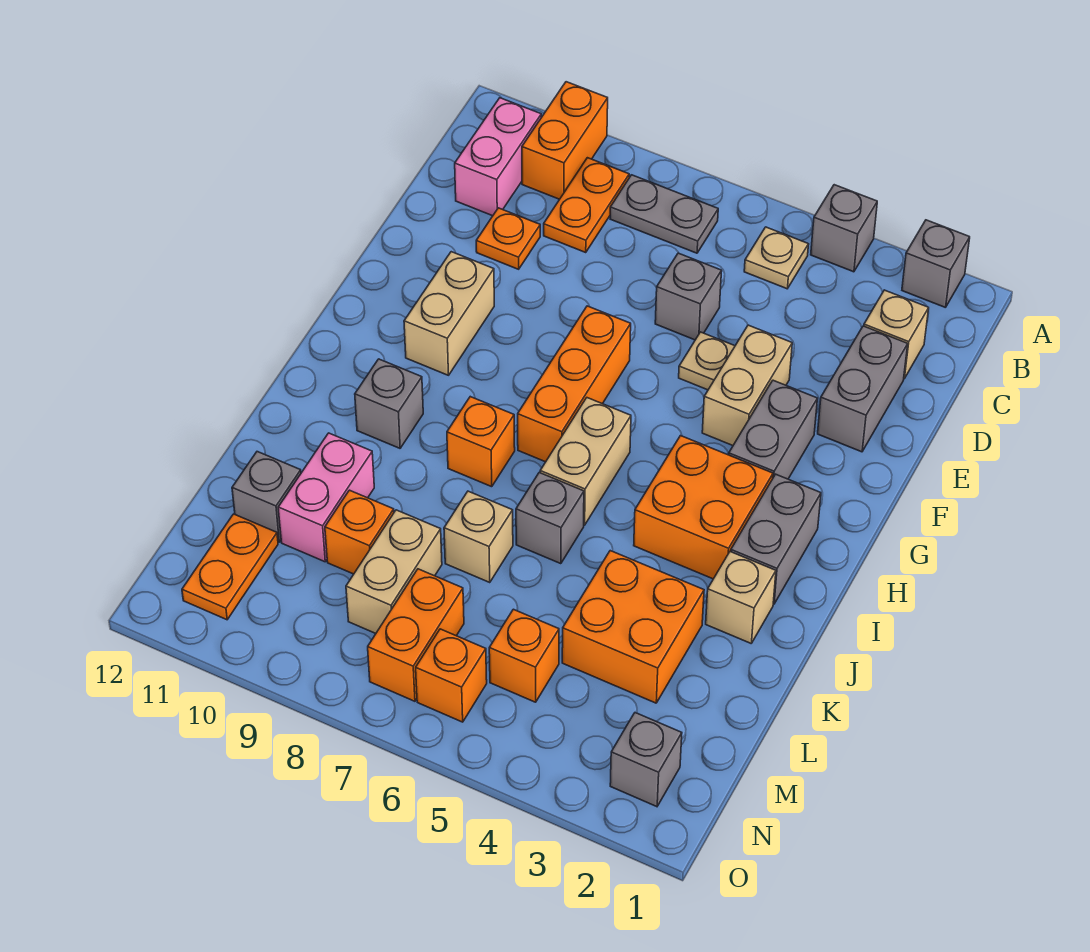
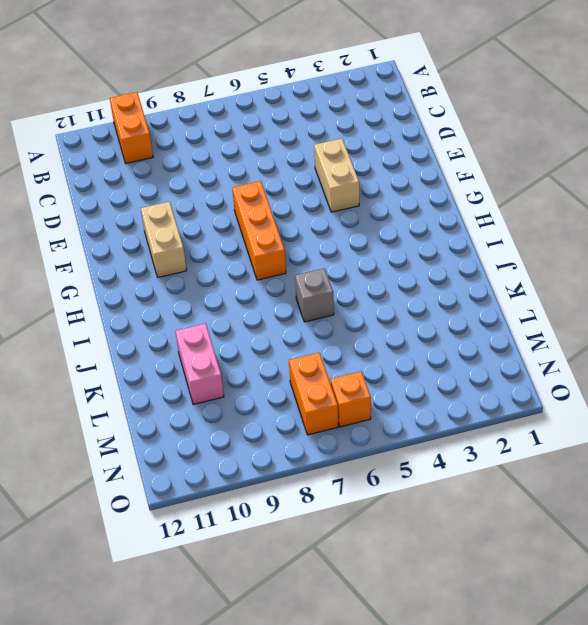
none -> grey brick A2 level 1
none -> grey brick A4 level 1
none -> tan plate B5 level 1
none -> grey plate B7:B8 level 1

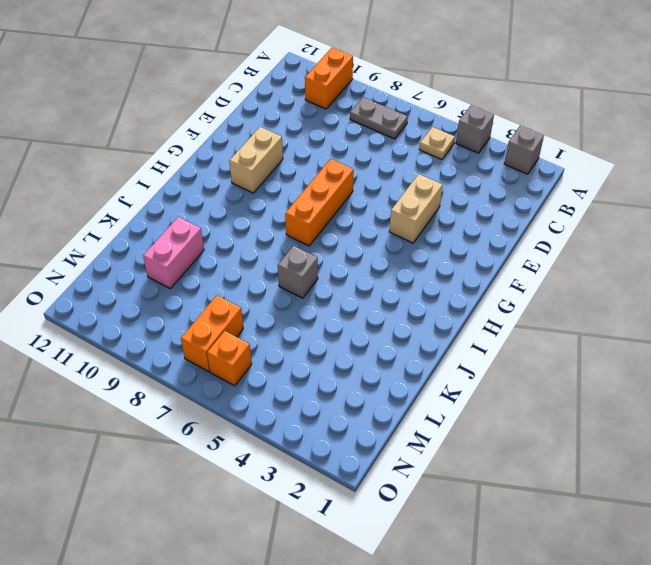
none -> orange plate B9:C9 level 1
none -> pink brick B11:C11 level 1
none -> tan brick C2 level 1
none -> grey brick D2:E2 level 1

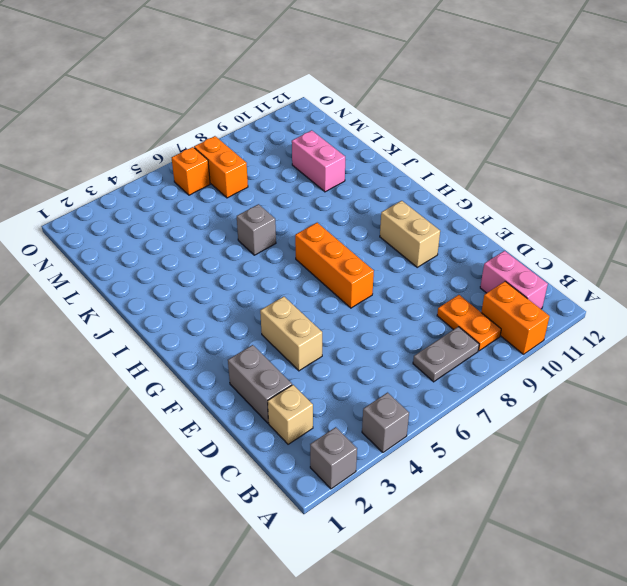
none -> tan plate B5 level 1
none -> grey brick D6 level 1
none -> orange plate D10 level 1
none -> tan plate E5 level 1

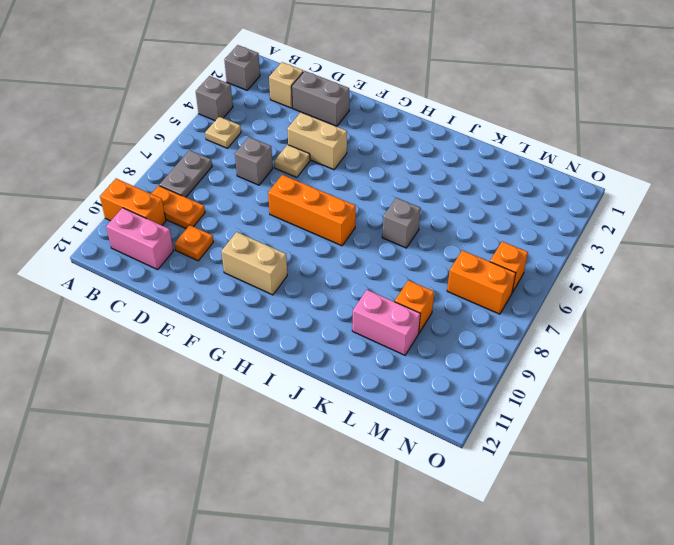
none -> grey brick F3:G3 level 1
none -> grey brick H2:I2 level 1
none -> orange brick H3:I4 level 1
none -> tan brick H6:I6 level 1

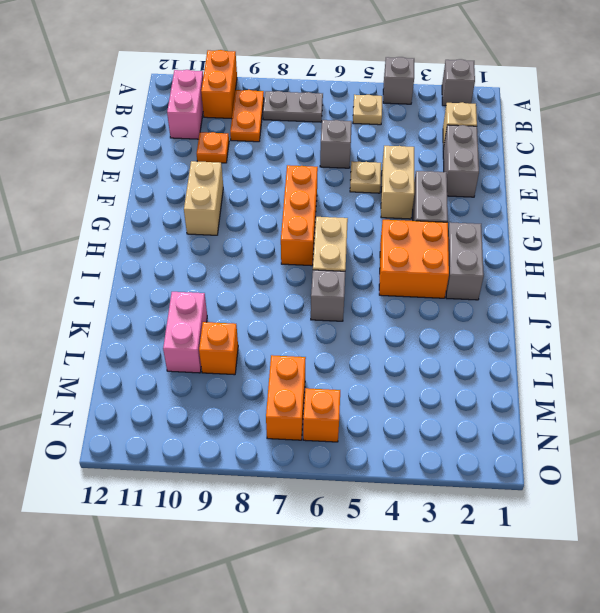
none -> orange brick I8 level 1
none -> grey brick I10 level 1
none -> tan brick J2 level 1
none -> orange brick K3:L4 level 1

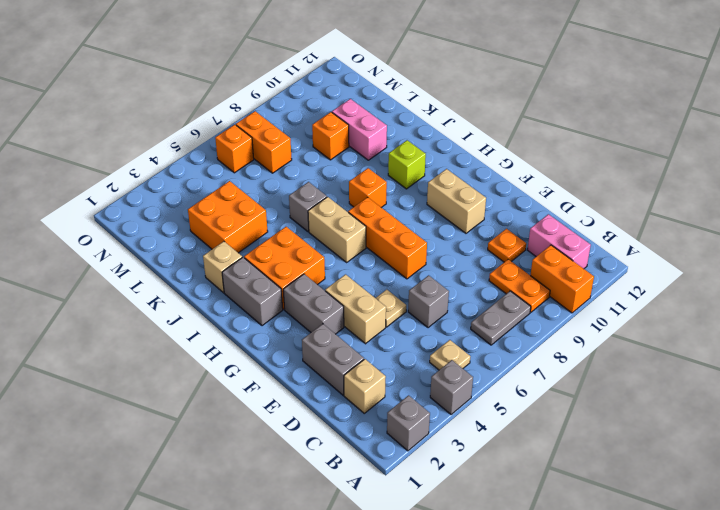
lime brick I10 level 1 -> grey brick I10 level 1
none -> tan brick K7 level 1
none -> tan brick L8:M8 level 1
none -> grey brick L11 level 1
none -> orange brick M5 level 1

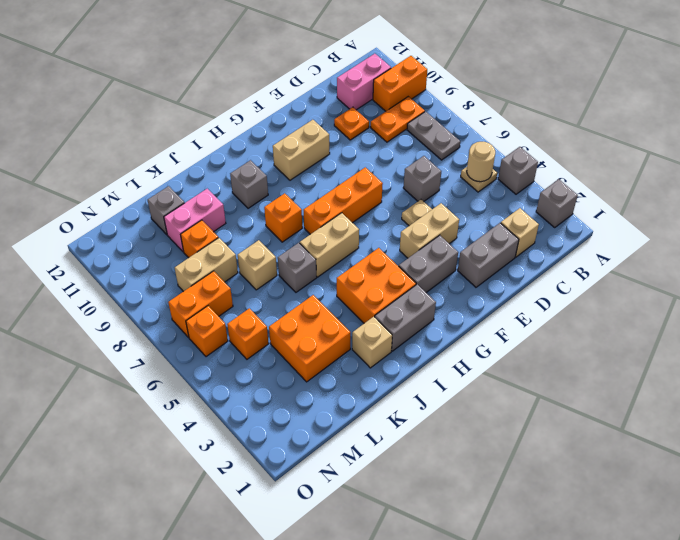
tan round brick B5 level 2 -> none
none -> orange plate M11:N11 level 1
none -> grey brick N2 level 1

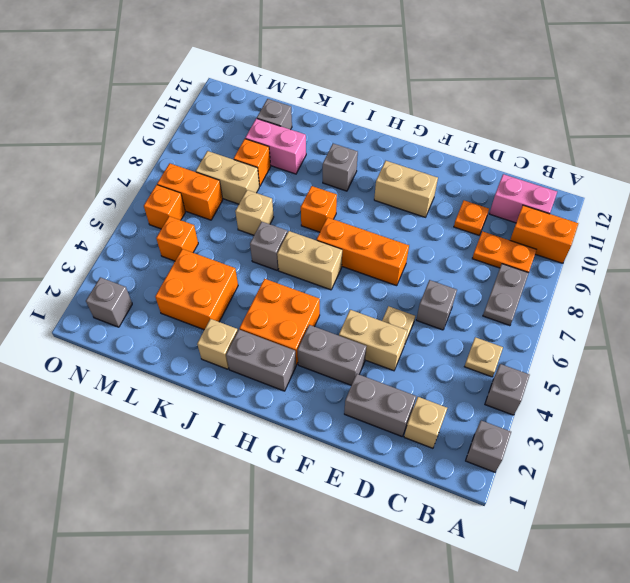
none -> orange plate M11:N11 level 1

